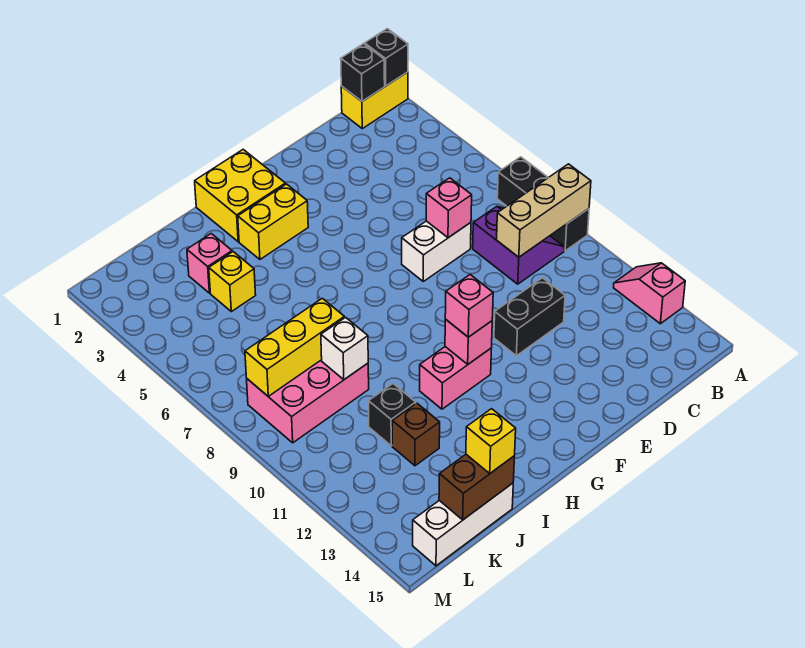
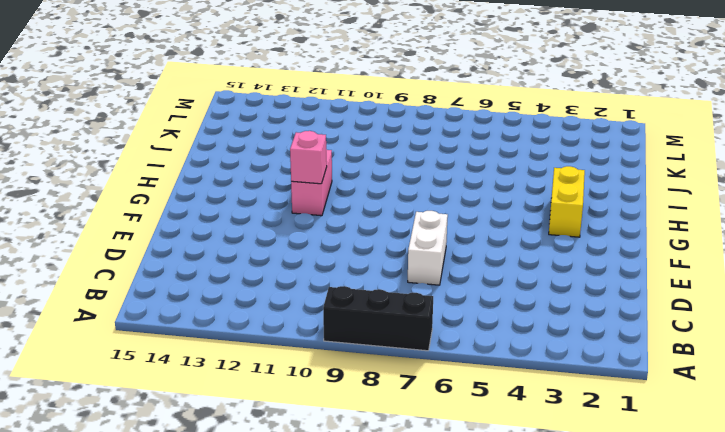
none -> yellow brick A1:B1 level 1
none -> pink slope A12:A13 level 1 top 13
none -> purple slope B8:C9 level 1 top C

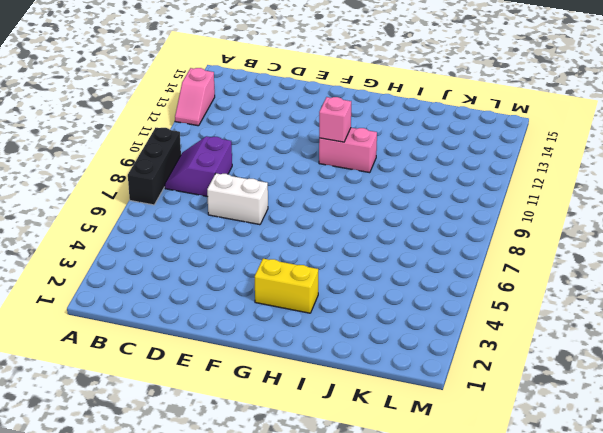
none -> yellow brick A1:B1 level 1
none -> black brick D11:E11 level 1
none -> yellow brick G1:H2 level 1

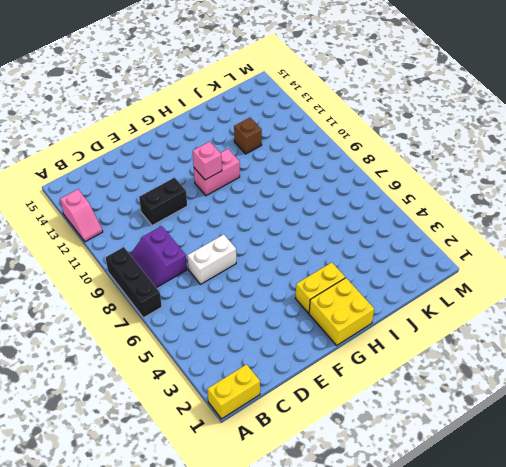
none -> pink brick J3 level 1
none -> yellow brick J4 level 1
none -> pink brick J8:L9 level 1

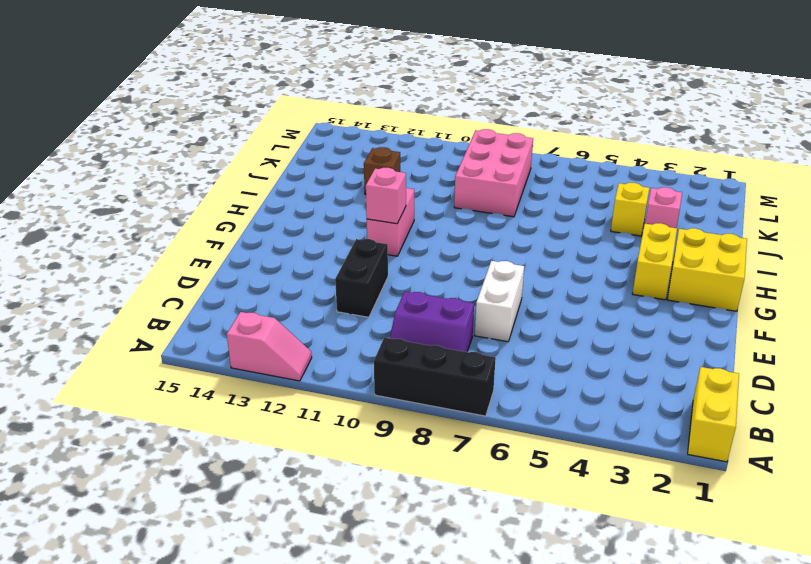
none -> black brick J11 level 1
none -> white brick J15:L15 level 1
none -> black brick A1 level 2

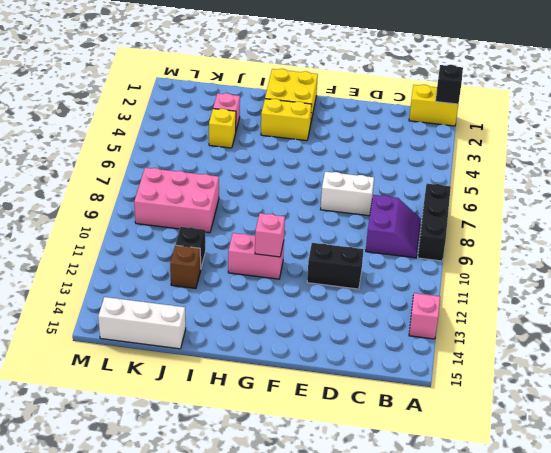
none -> tan brick A9:C9 level 2
none -> black brick B1 level 2
none -> pink brick D7 level 2

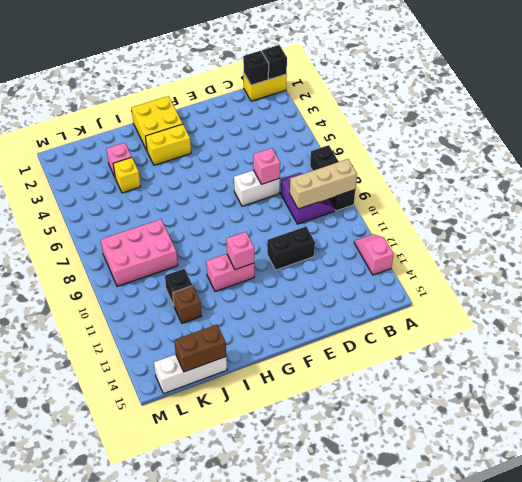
none -> yellow brick J8:L8 level 2
none -> white brick J9 level 2
none -> pink brick G11 level 3

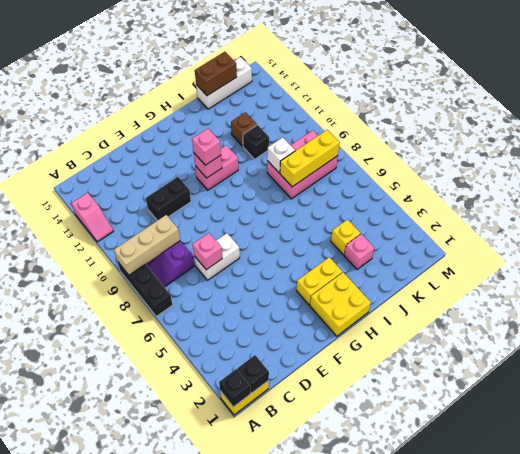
none -> yellow brick J15 level 3

